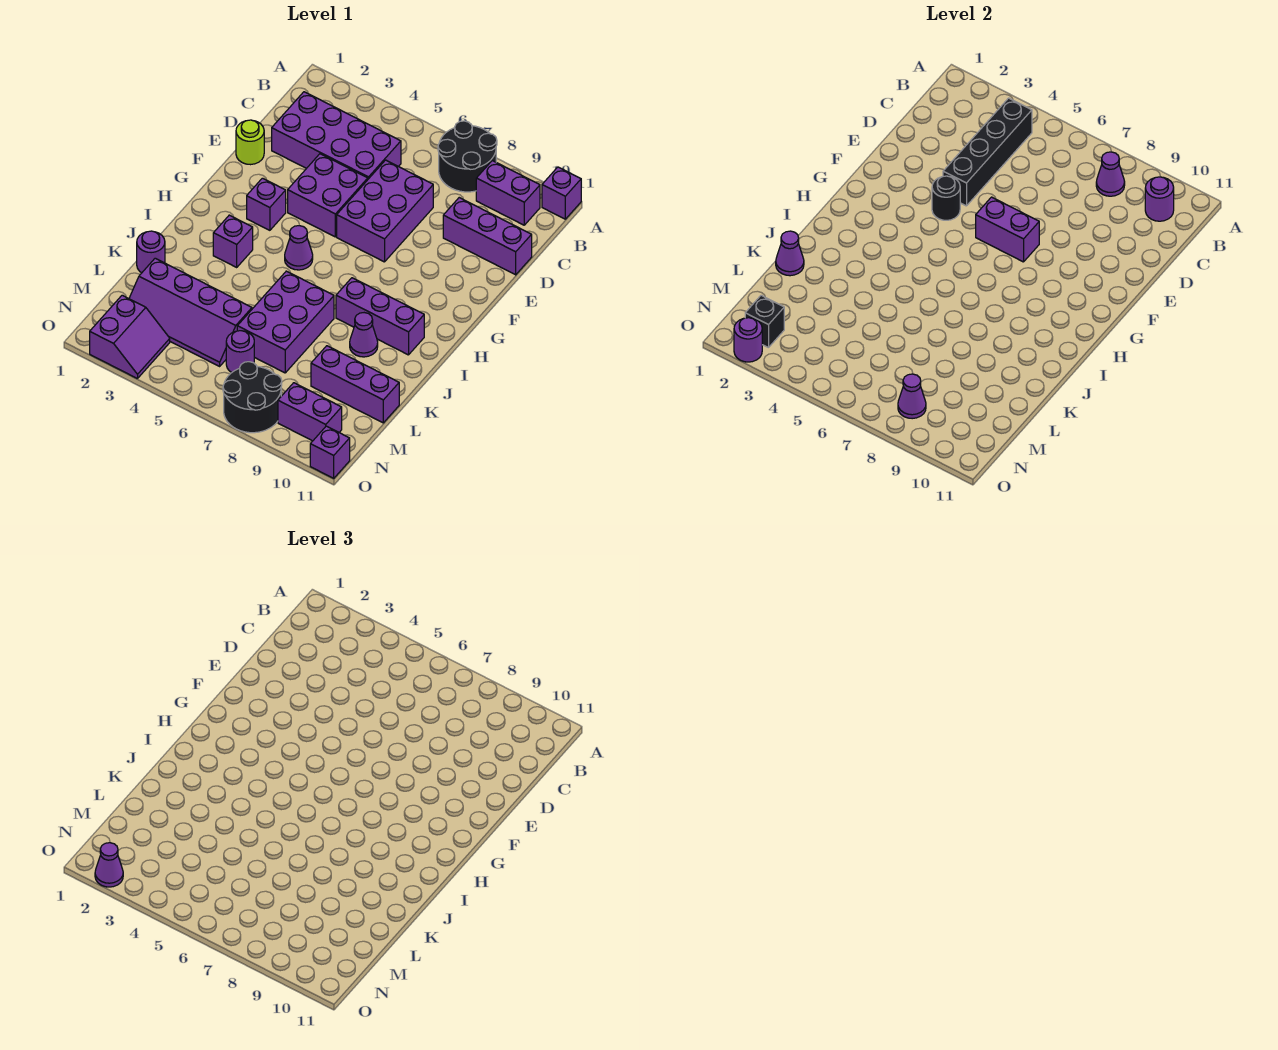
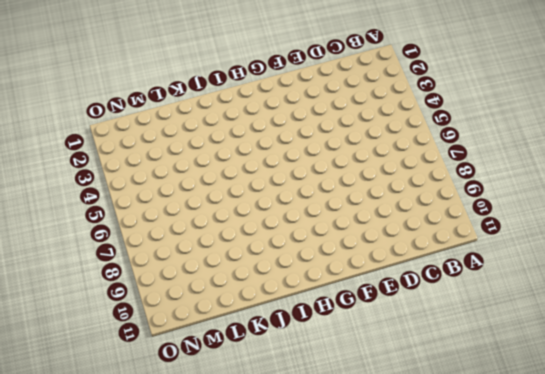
none -> black round brick A7:B8 level 1
none -> purple brick A11 level 1
none -> purple brick B9:B10 level 1
none -> purple brick C2:D5 level 1

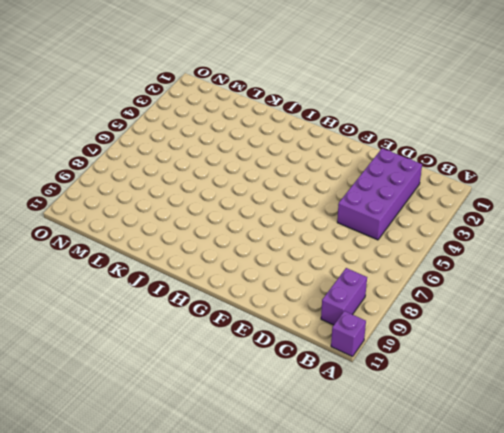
none -> black round brick A7:B8 level 1
none -> purple brick D6:F7 level 1
none -> purple brick D9:D11 level 1
none -> lime round brick E1 level 1

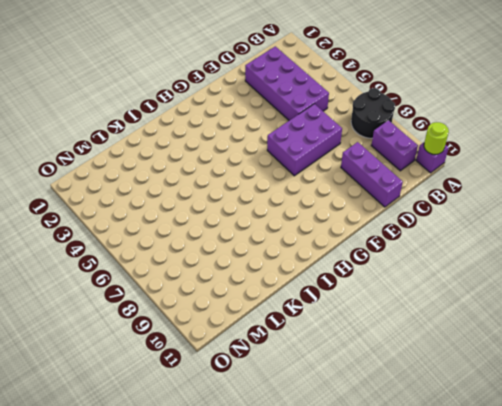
lime round brick A11 level 2 -> lime round brick E1 level 1
none -> purple brick E4:F5 level 1
none -> purple brick G3 level 1
none -> purple cone H5 level 1
none -> purple brick I3 level 1

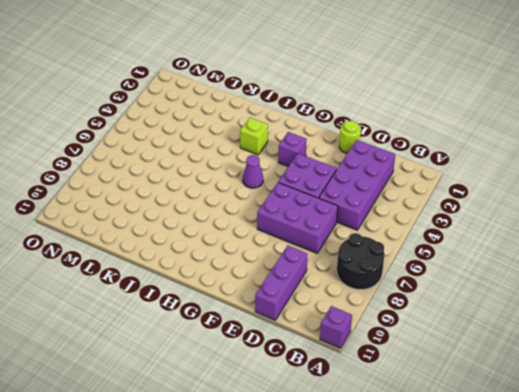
lime brick I3 level 1 -> purple brick I3 level 1
none -> purple brick B9:B10 level 1
none -> purple brick I8:I10 level 1
none -> purple brick J6:L7 level 1
none -> purple cone J9 level 1

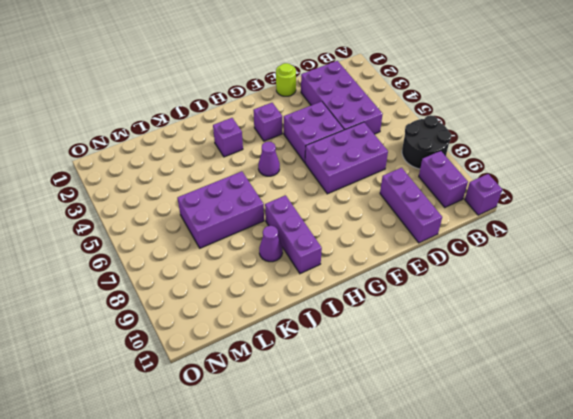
none -> purple round brick K1 level 1
none -> purple slope L2:M5 level 1 top L
none -> purple brick L9:L11 level 1
none -> purple round brick M6 level 1

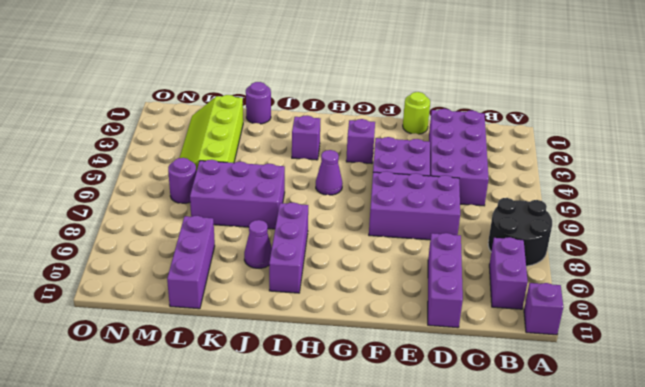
lime slope L2:M5 level 1 top L -> purple slope L2:M5 level 1 top L
none -> purple slope N2:O3 level 1 top 2
none -> black round brick N7:O8 level 1
none -> purple brick N9:N10 level 1
none -> purple brick O11 level 1

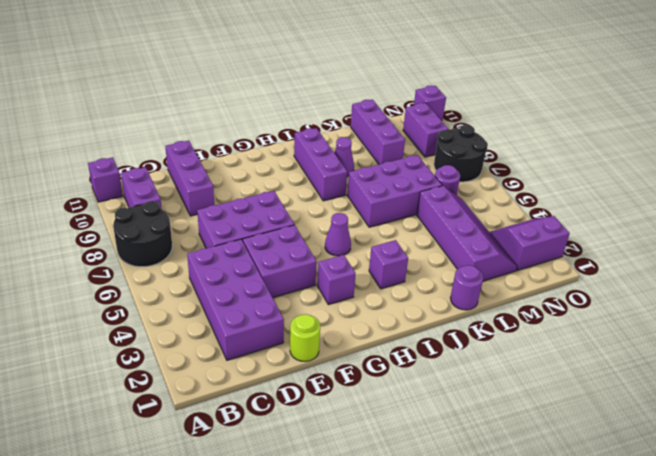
none -> black brick B4:E4 level 2
none -> purple cone B8 level 2
none -> purple round brick B10 level 2
none -> black round brick F4 level 2

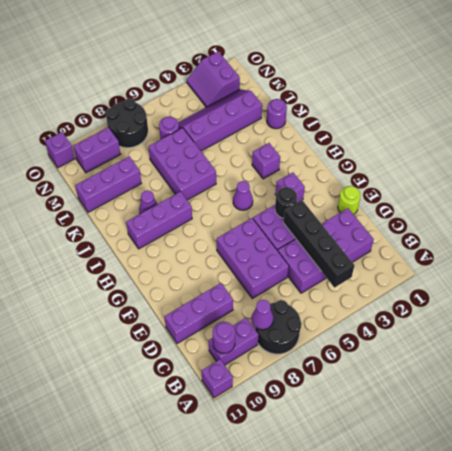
none -> purple brick F6:F7 level 2
none -> purple cone K1 level 2
none -> black brick N2 level 2
none -> purple cone N8 level 2

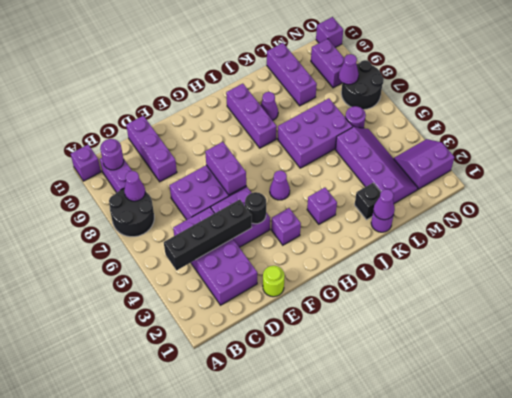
black brick K2 level 1 -> black brick N2 level 2
none -> purple round brick O2 level 2
none -> purple cone O2 level 3

